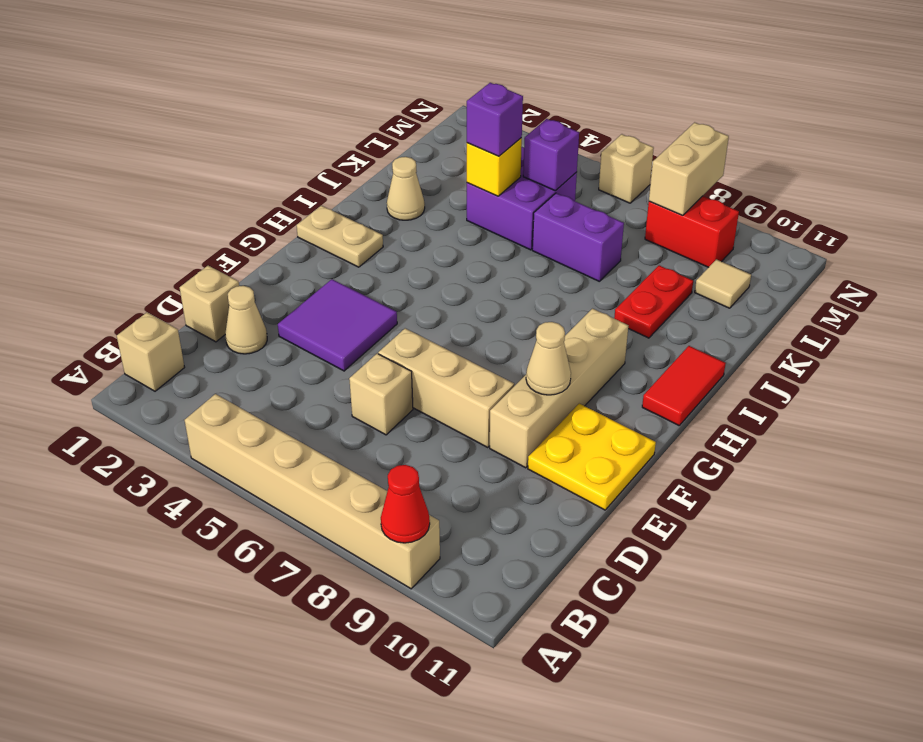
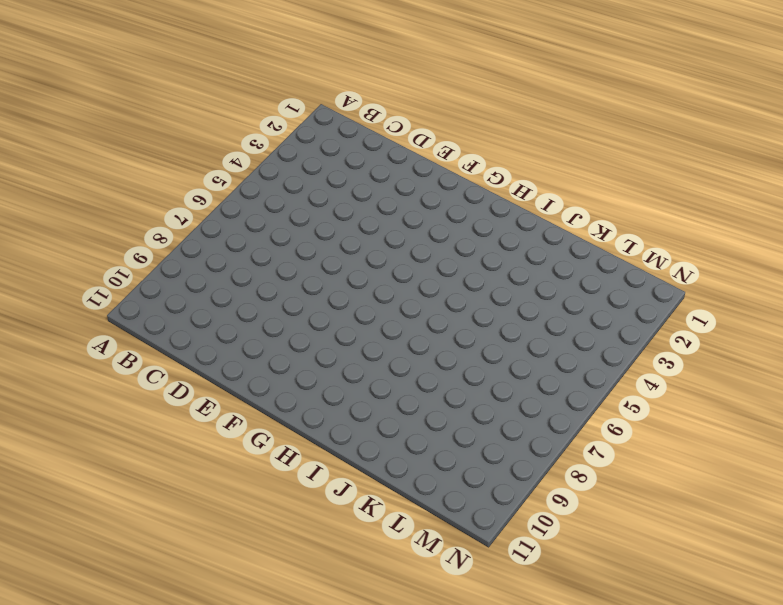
none -> tan brick A4:A9 level 1
none -> tan brick B1 level 1
none -> tan brick D1 level 1

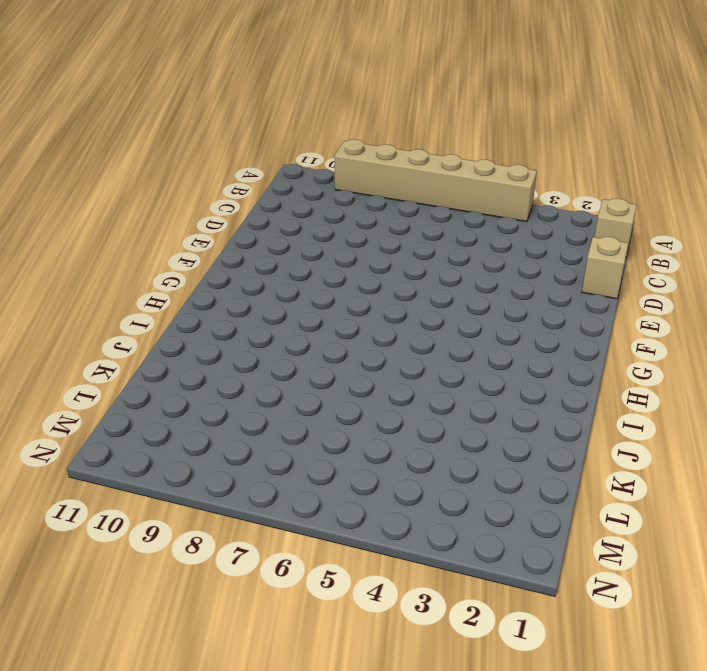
none -> tan cone D2 level 1
none -> tan brick D6 level 1
none -> purple tile E3:F4 level 1

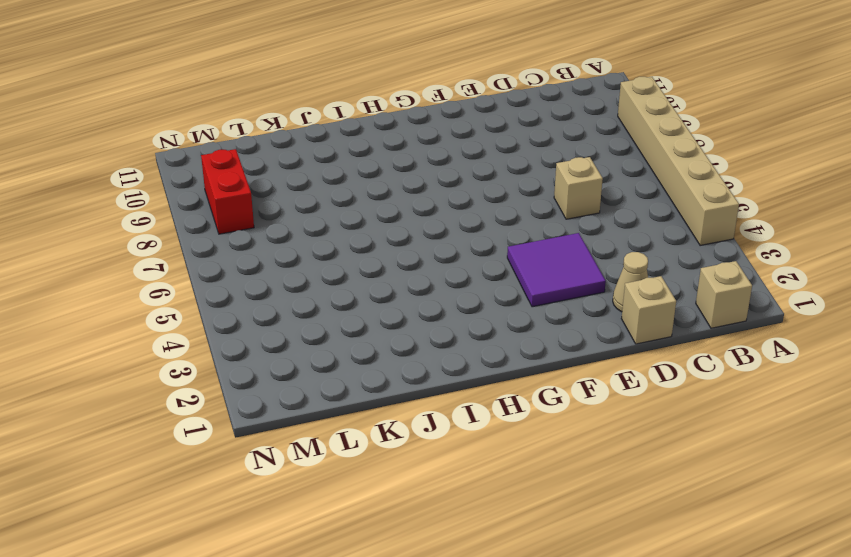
none -> tan brick E6:E8 level 1
none -> tan brick E9:H9 level 1
none -> yellow plate E10:F11 level 1

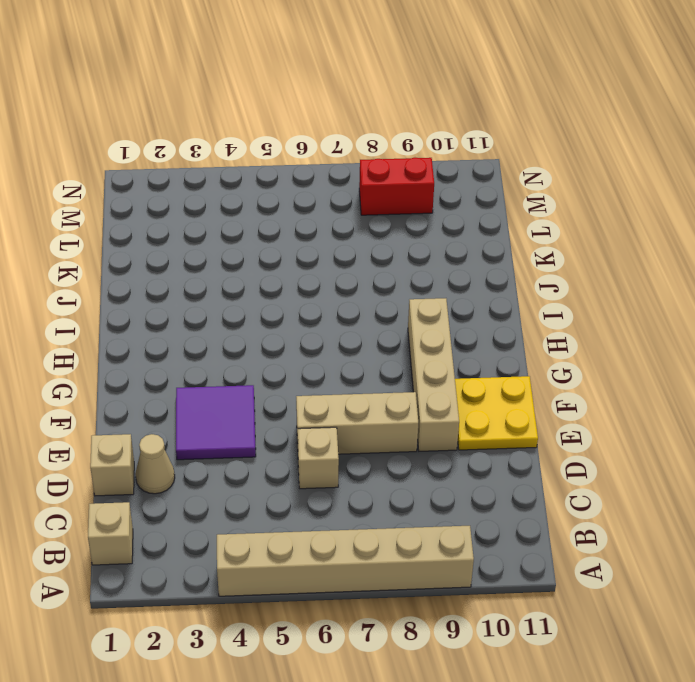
none -> tan plate H1:H2 level 1
none -> red tile H11:I11 level 1
none -> tan cone J2 level 1

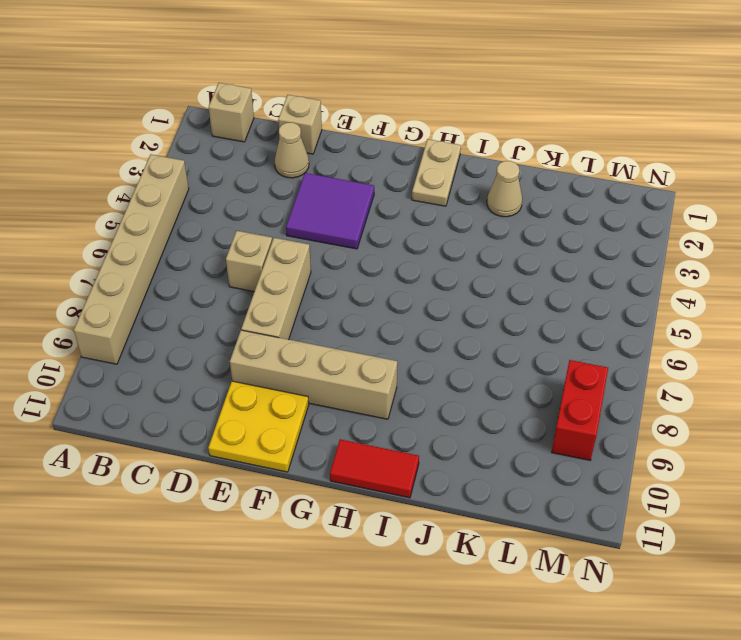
none -> red plate J9:K9 level 1
none -> purple brick K4:L5 level 1
none -> purple brick K6:K7 level 1

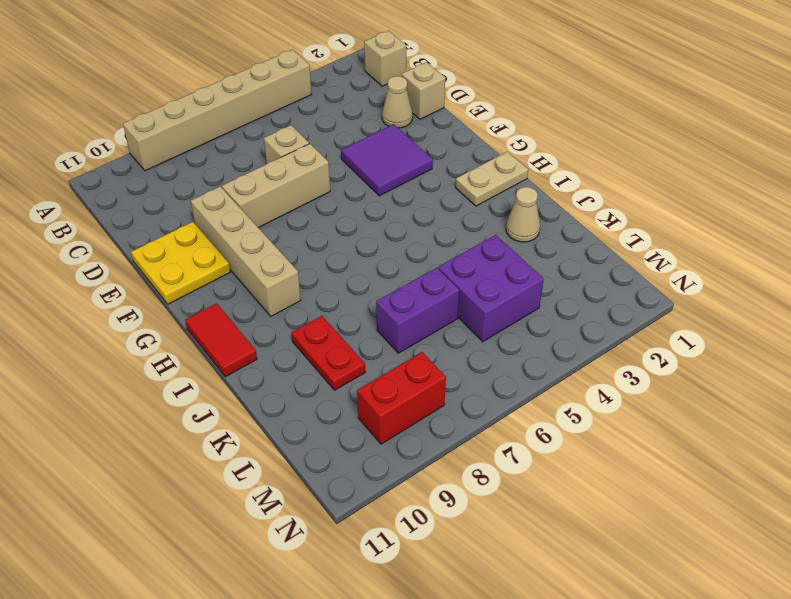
none -> tan tile L10 level 1
none -> tan brick N6 level 1
none -> red cone A9 level 2

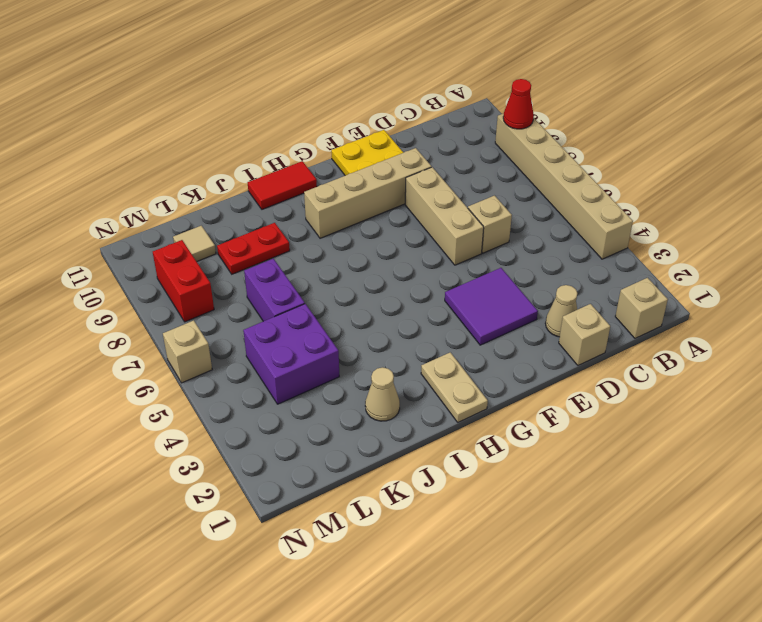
none -> tan cone F9 level 2
none -> yellow brick K4 level 2
none -> purple brick L5 level 2

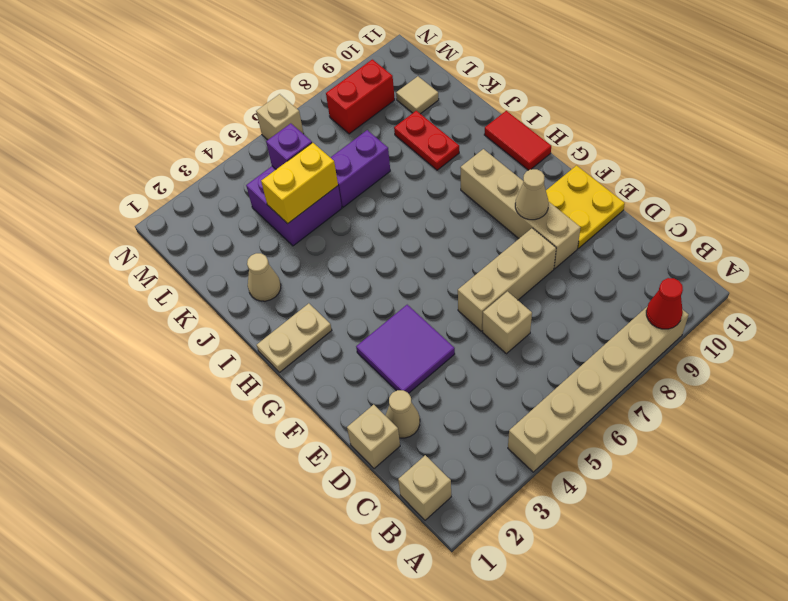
yellow brick K4:K5 level 2 -> yellow brick K4 level 2
none -> tan brick M8:N8 level 2
none -> purple brick K4 level 3

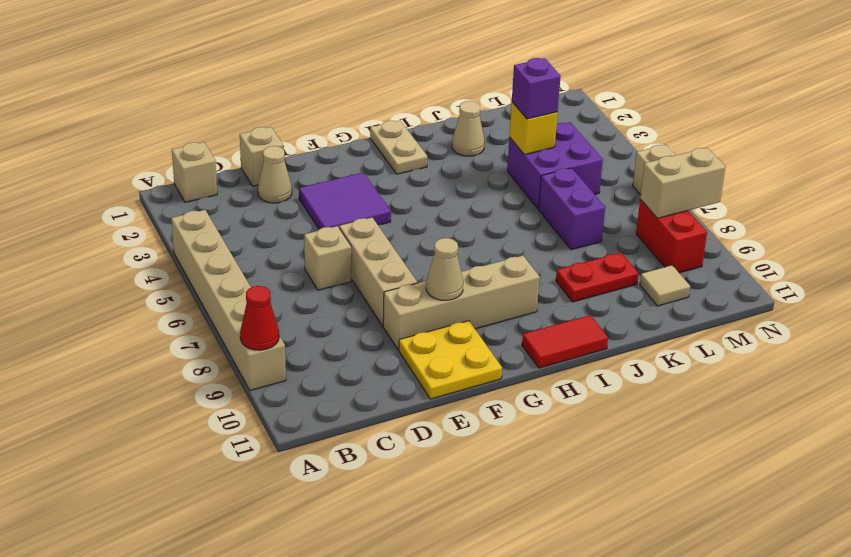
none -> purple brick L5 level 2

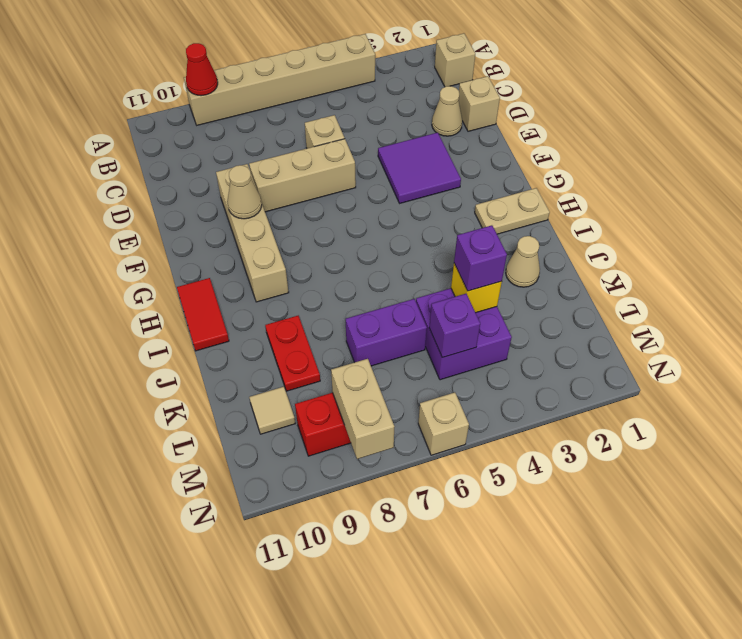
none -> yellow plate E10:F11 level 1

